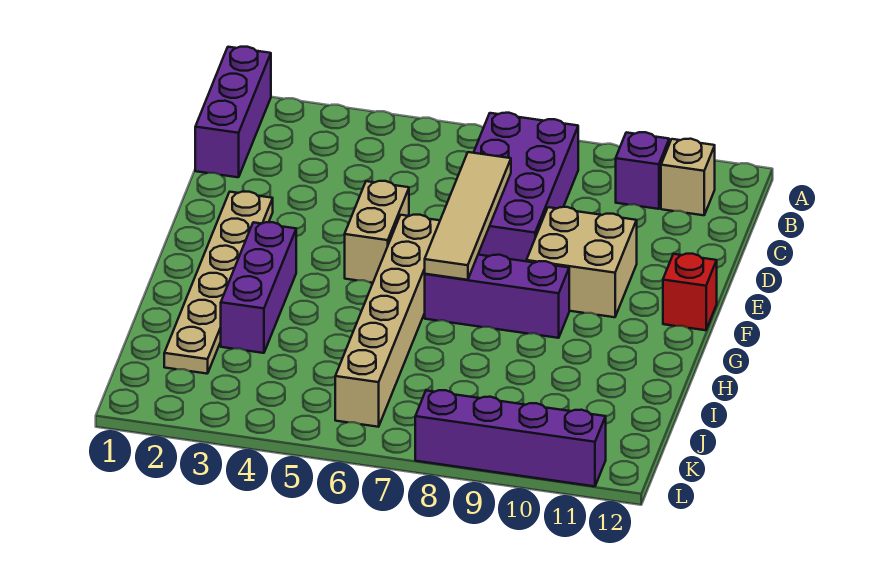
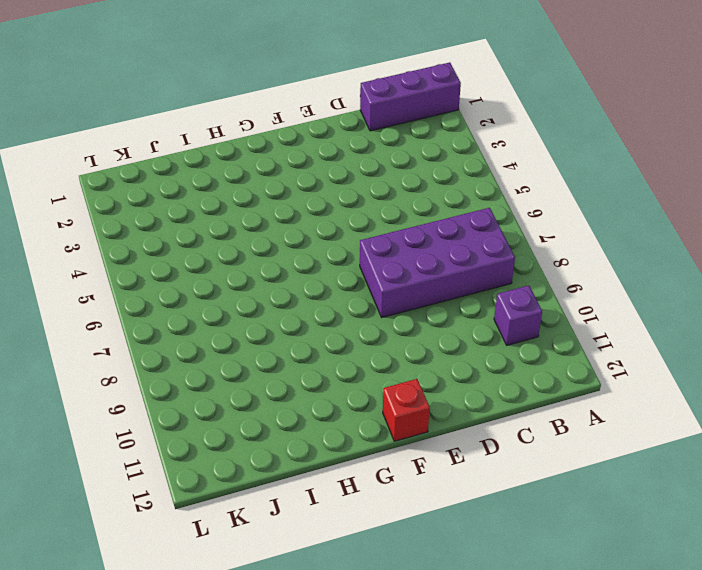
none -> tan brick B11 level 1
none -> tan plate E2:J2 level 1
none -> tan brick E5:F5 level 1

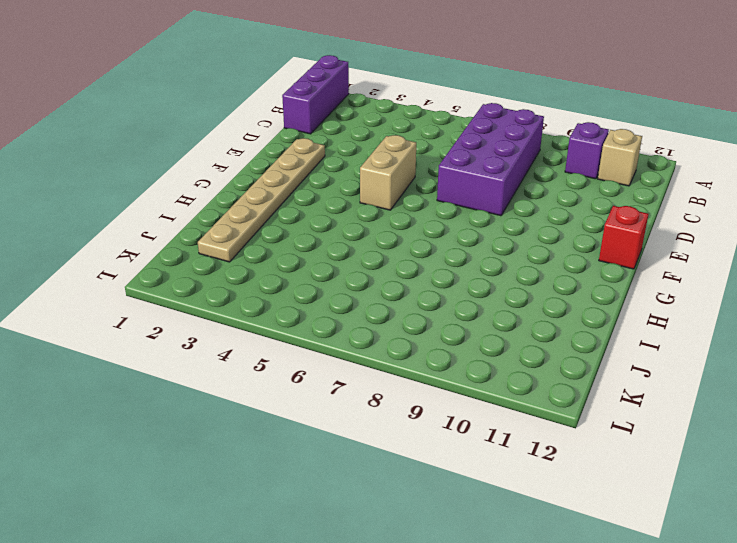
none -> tan brick E9:F10 level 1
none -> tan brick F6:K6 level 1
none -> purple brick G3:I3 level 1

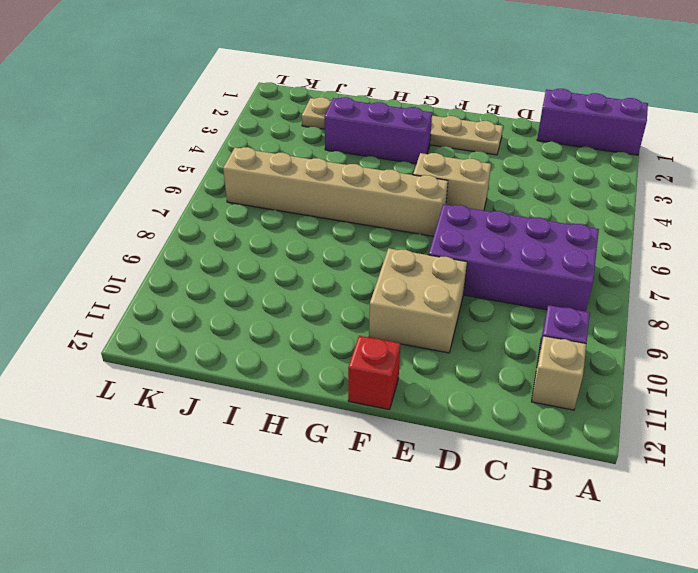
none -> purple brick G7:G9 level 1
none -> purple brick L8:L11 level 1
none -> tan tile D7:G7 level 2

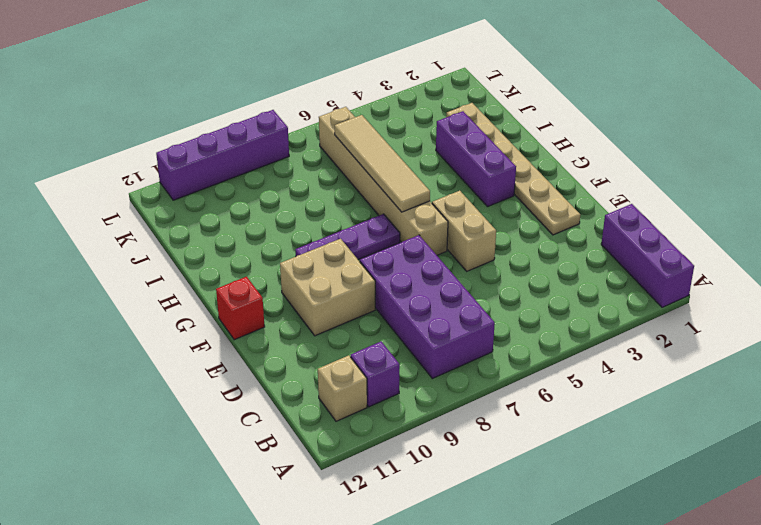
tan tile G6:J6 level 2 -> tan tile D7:G7 level 2
purple plate G7:G9 level 1 -> purple brick G7:G9 level 1

